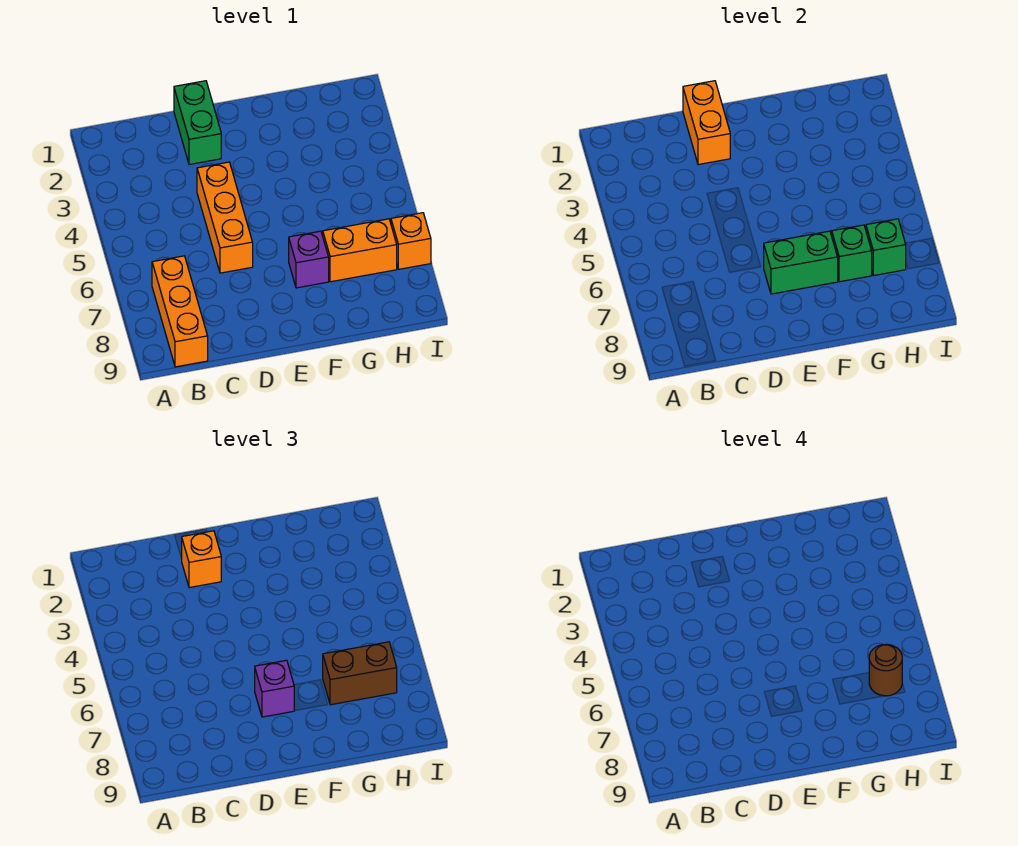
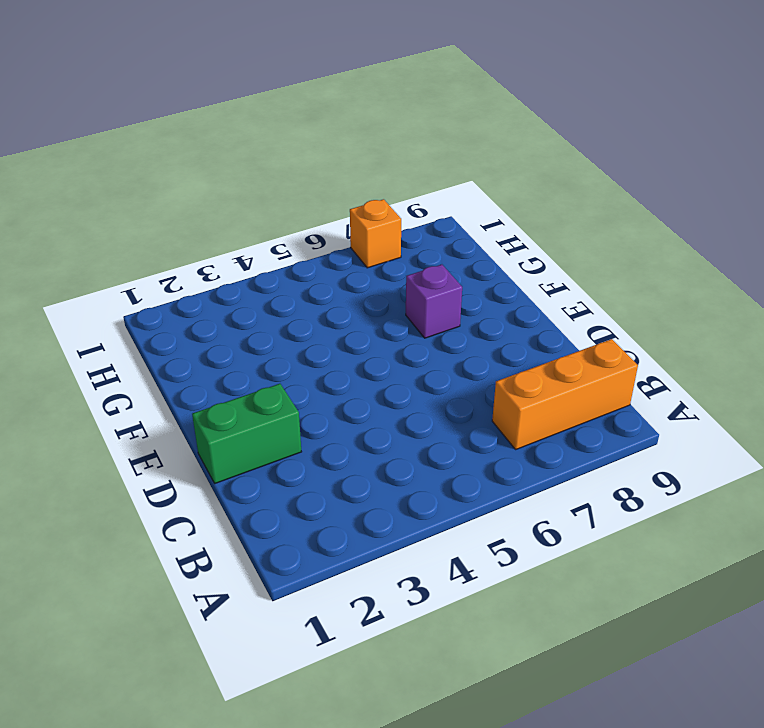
none -> orange brick D4:D6 level 1
none -> orange brick G7:H7 level 1
none -> orange brick D1:D2 level 2

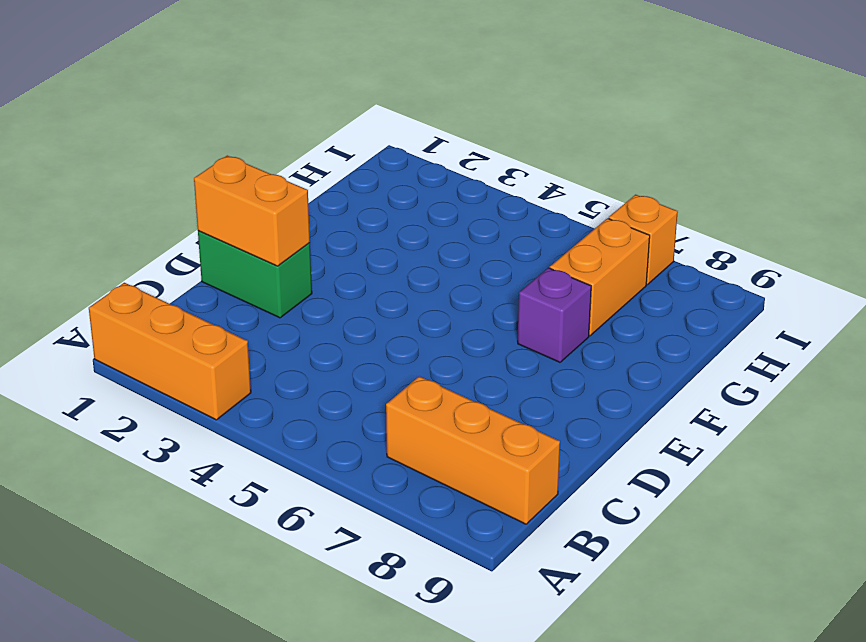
orange brick A1:A3 level 1 -> orange brick D4:D6 level 1
none -> green brick E7:F7 level 2
none -> green brick G7 level 2
none -> green brick H7 level 2

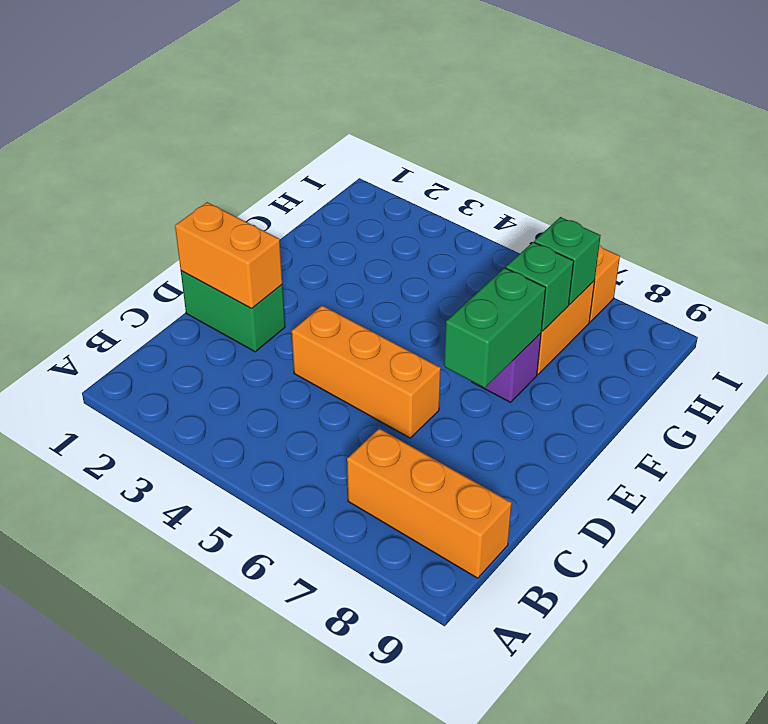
none -> orange brick D2 level 3
none -> purple brick E7 level 3
none -> brown brick G7:H7 level 3

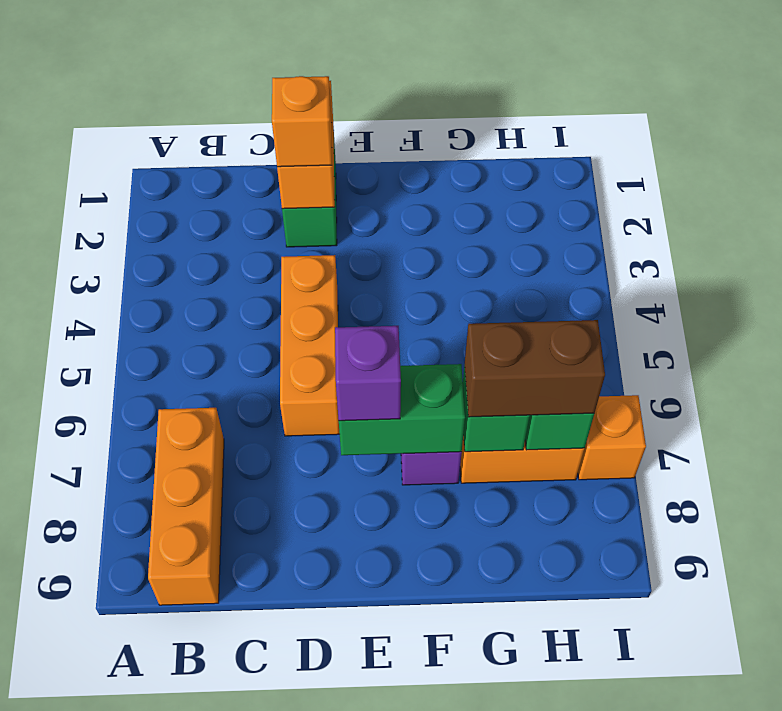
none -> brown round brick H7 level 4

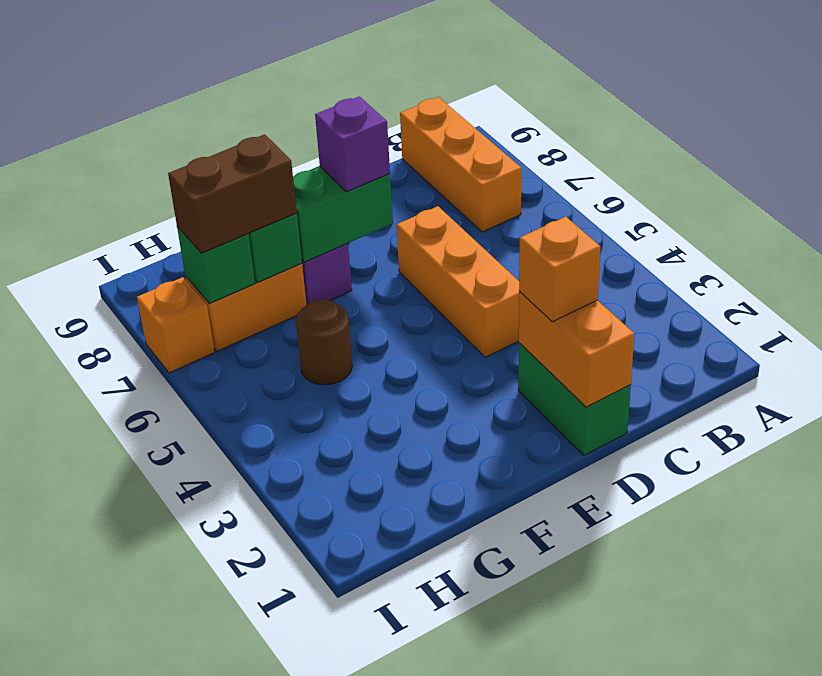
brown round brick G5 level 1 -> brown round brick H7 level 4

